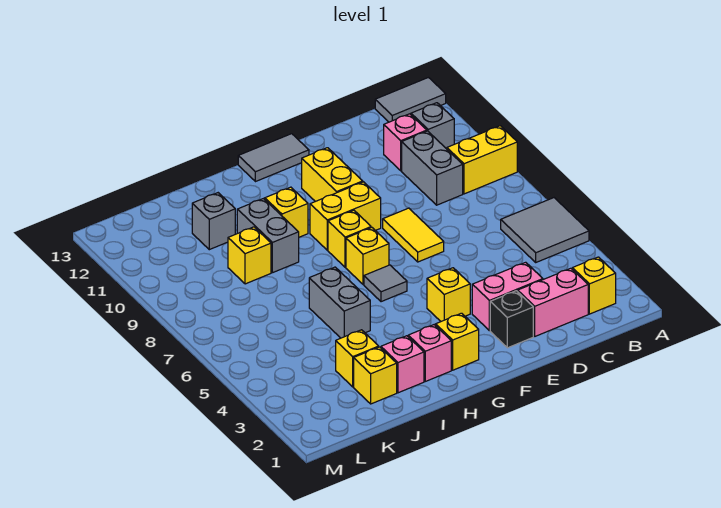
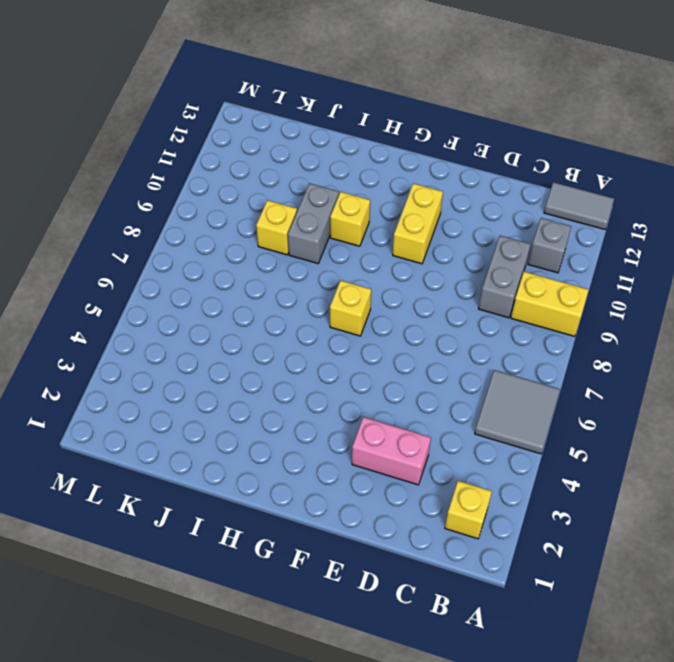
none -> pink brick C2:D2 level 1
none -> pink brick C11 level 1
none -> black brick E2 level 1

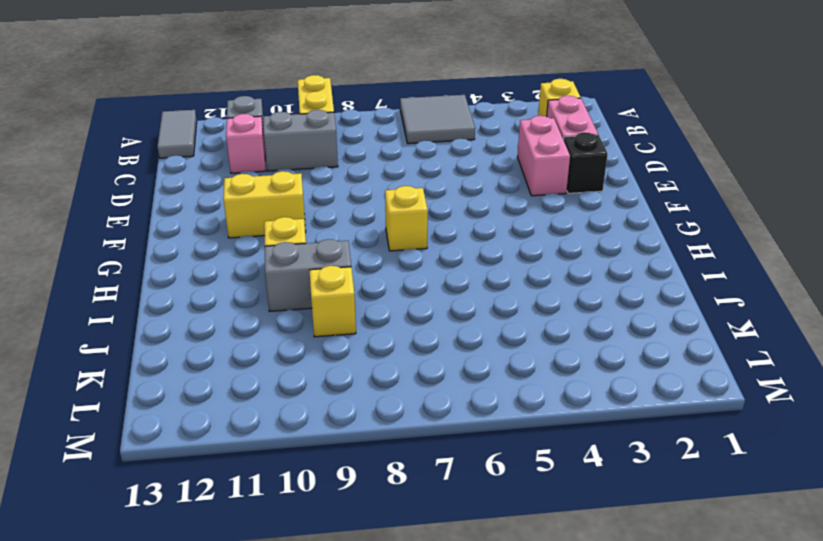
none -> yellow tile E7:E8 level 1
none -> yellow brick F4 level 1
none -> yellow brick F9:G9 level 1

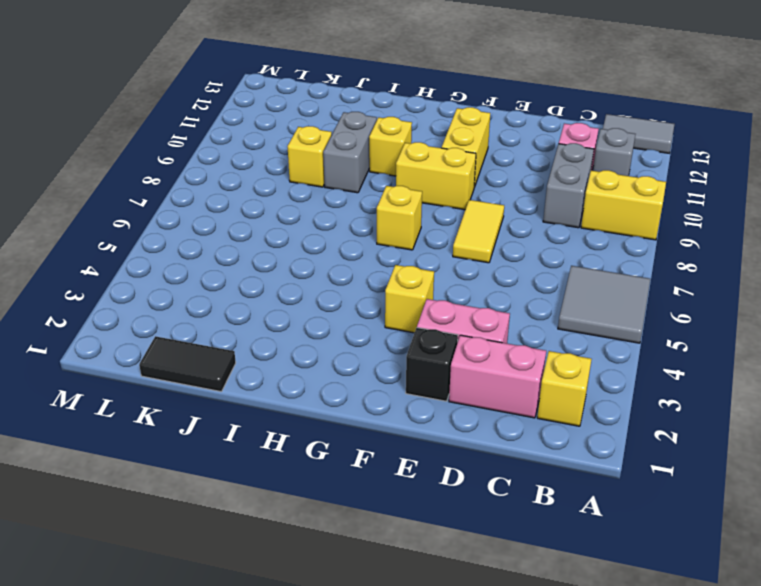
black tile J1:K1 level 1 -> none
none -> grey tile F13:G13 level 1
none -> yellow brick G2 level 1
none -> grey tile G6 level 1

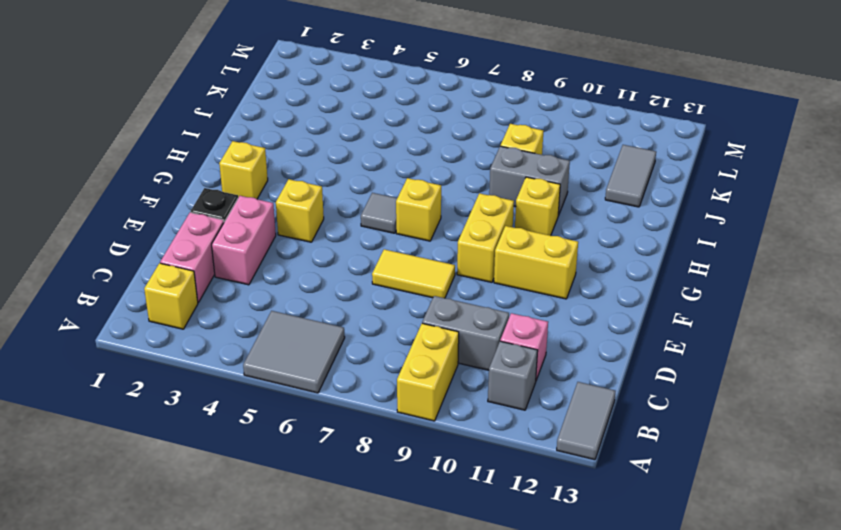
grey tile J12:K12 level 1 -> grey tile F13:G13 level 1
none -> yellow brick G8 level 1
none -> pink brick H2 level 1
none -> pink brick I2 level 1

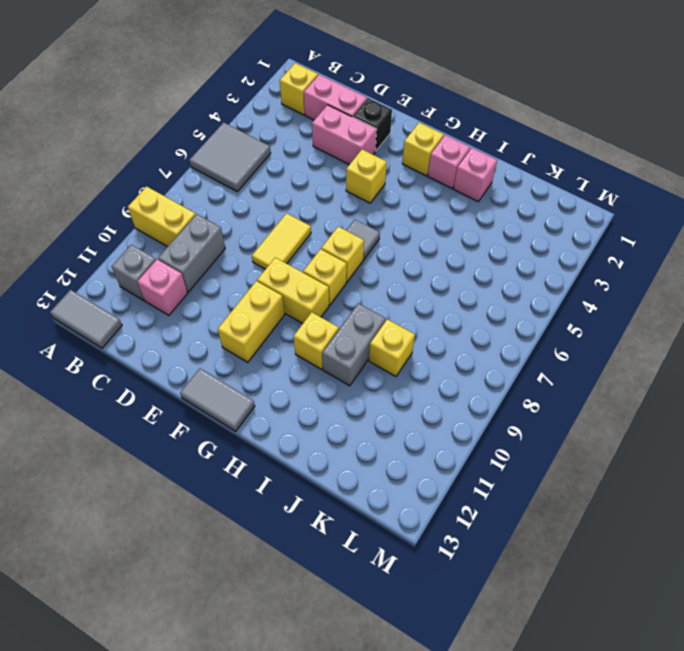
none -> grey brick I5:I6 level 1
none -> yellow brick J2 level 1
none -> yellow brick J3 level 1

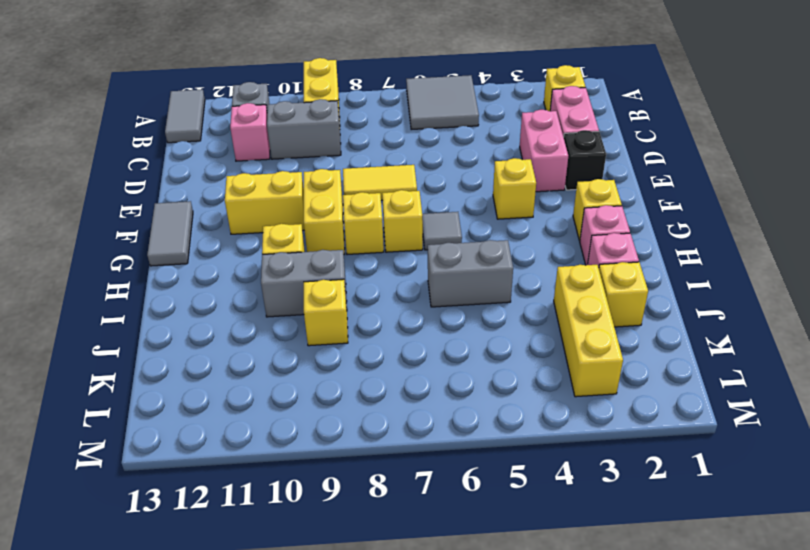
yellow brick J3:L3 level 1 -> yellow brick J3 level 1
none -> grey brick J11 level 1

